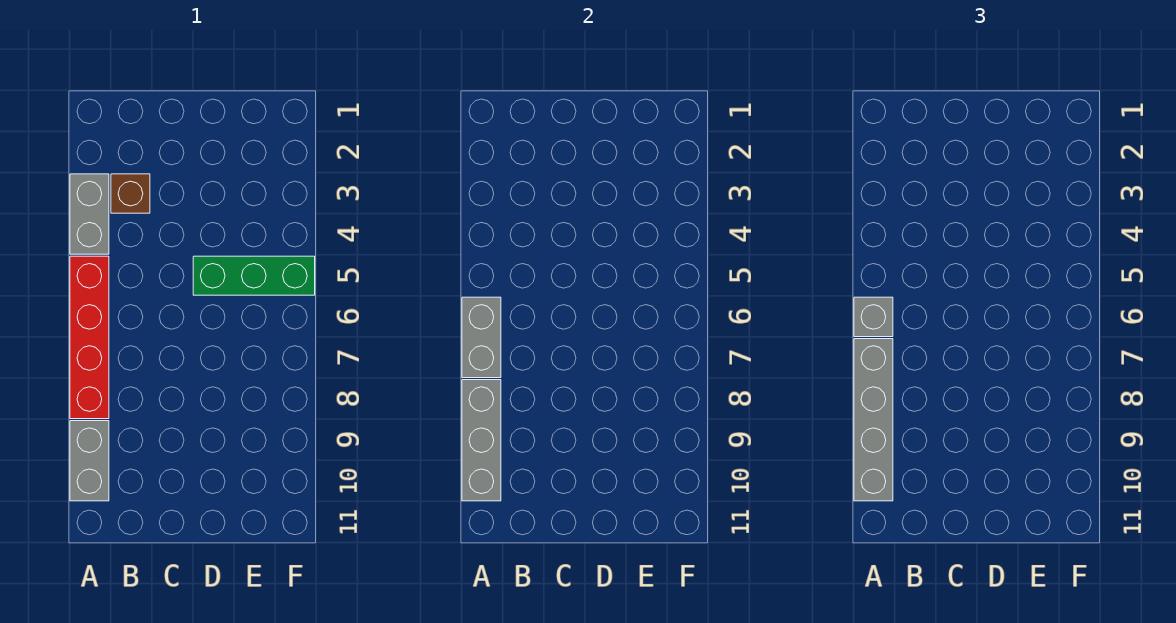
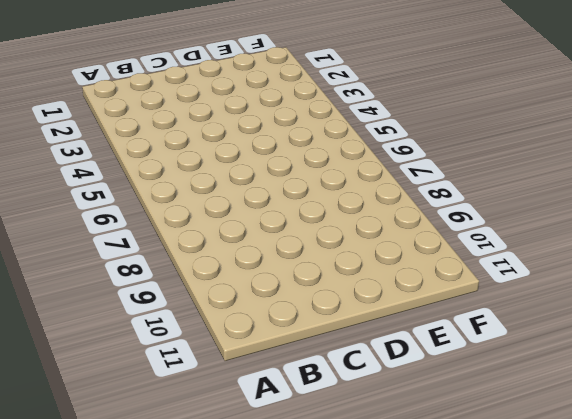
none -> grey brick A3:A4 level 1
none -> red brick A5:A8 level 1

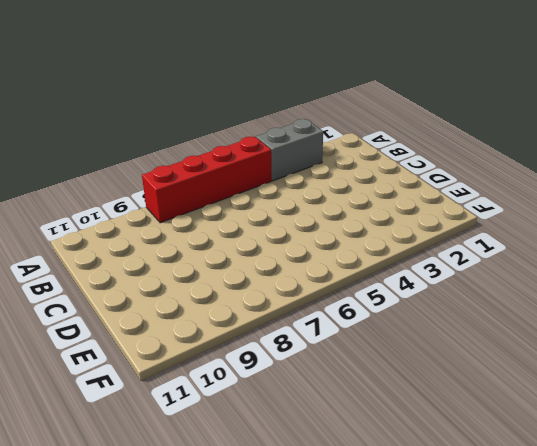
none -> grey brick A9:A10 level 1
none -> brown brick B3 level 1

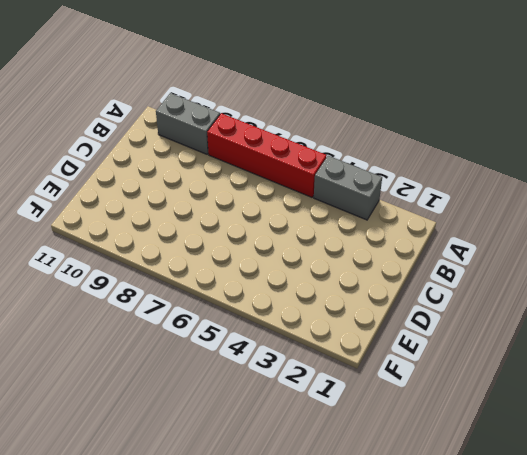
none -> brown brick B3 level 1
none -> green brick D5:F5 level 1

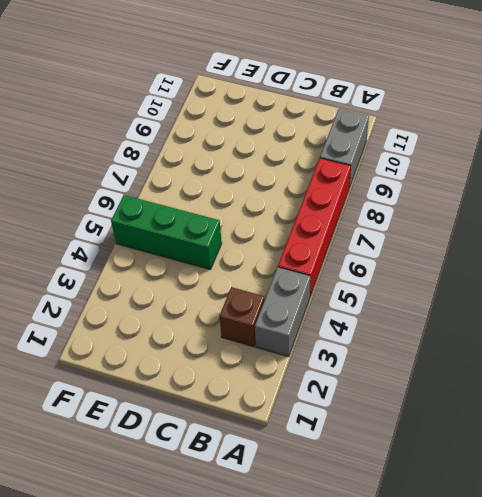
none -> grey brick A6:A7 level 2
none -> grey brick A8:A10 level 2

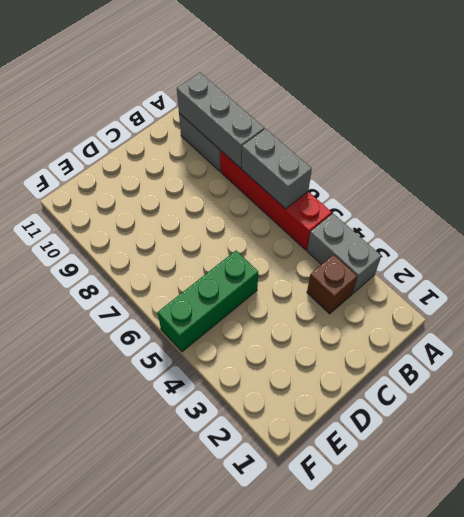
none -> grey brick A6 level 3
none -> grey brick A7:A10 level 3

